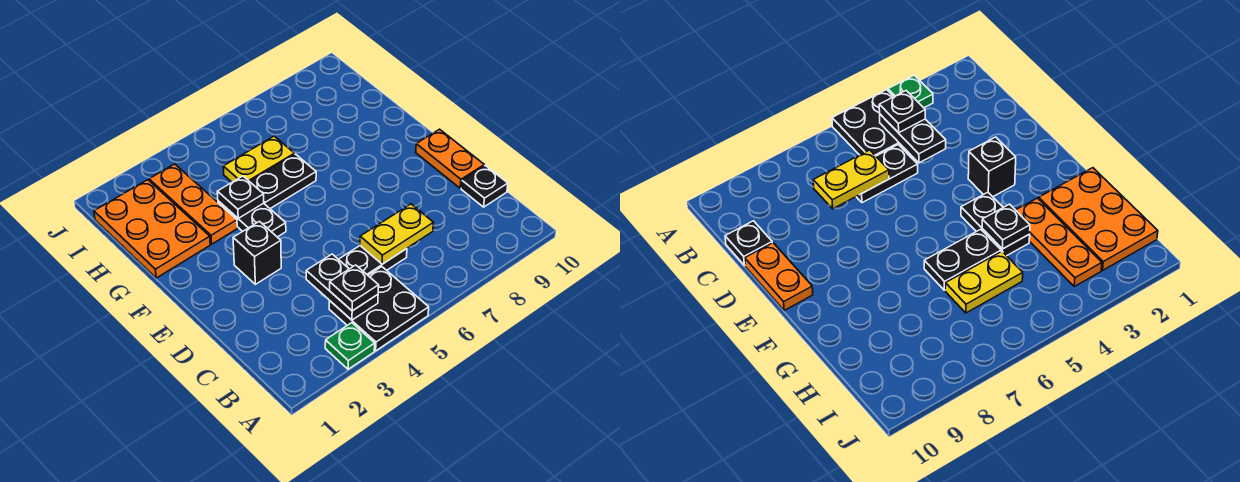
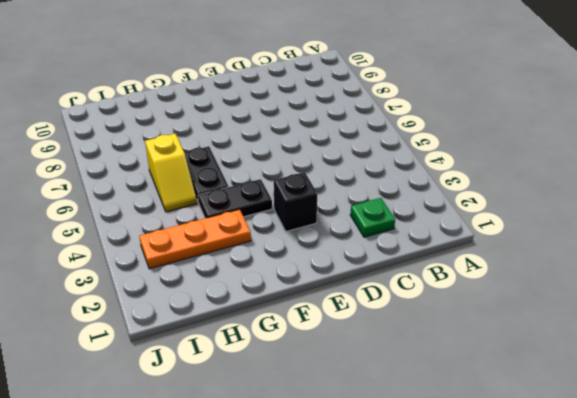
green plate C2 level 1 -> green plate A3 level 1
yellow slope H5:H6 level 1 top 6 -> yellow plate H5:H6 level 1
none -> black plate A4:B5 level 1
none -> black plate C5:C6 level 1
none -> black plate C10 level 1

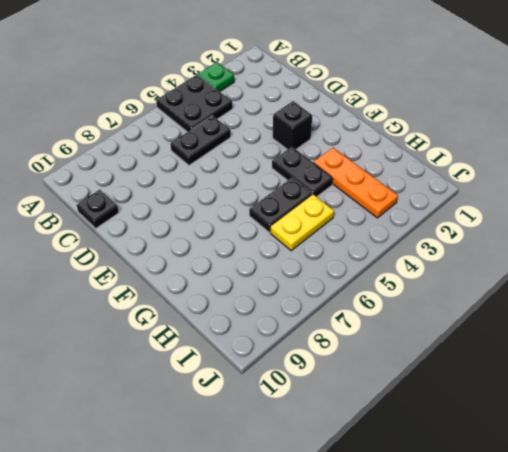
none -> orange plate D10:E10 level 1
none -> orange plate G1:I2 level 1
none -> black plate B4:C4 level 2

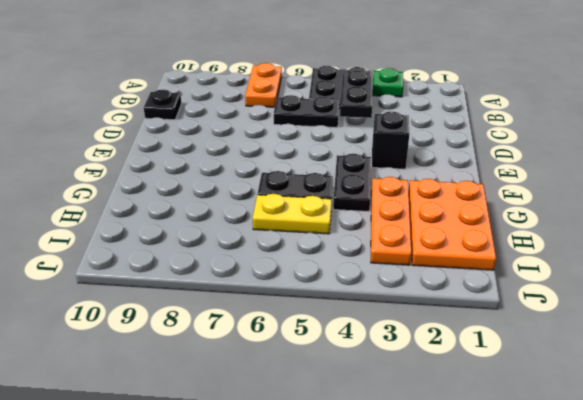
orange plate A7:B7 level 1 -> orange plate D10:E10 level 1
none -> yellow plate C6:C7 level 2
none -> black plate G4 level 2
none -> black plate B4 level 3

